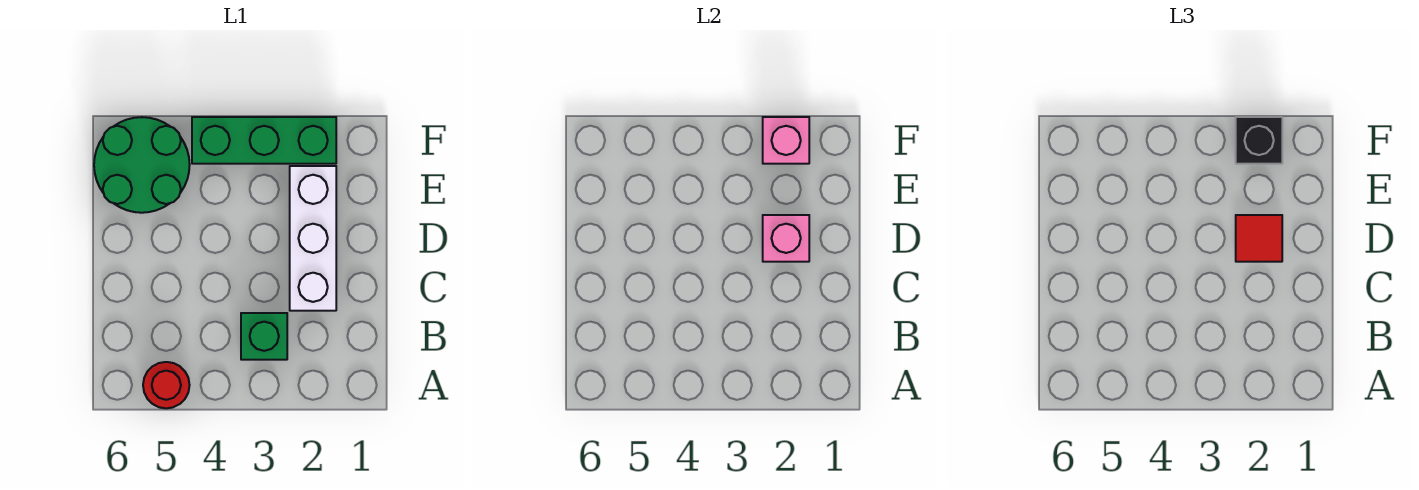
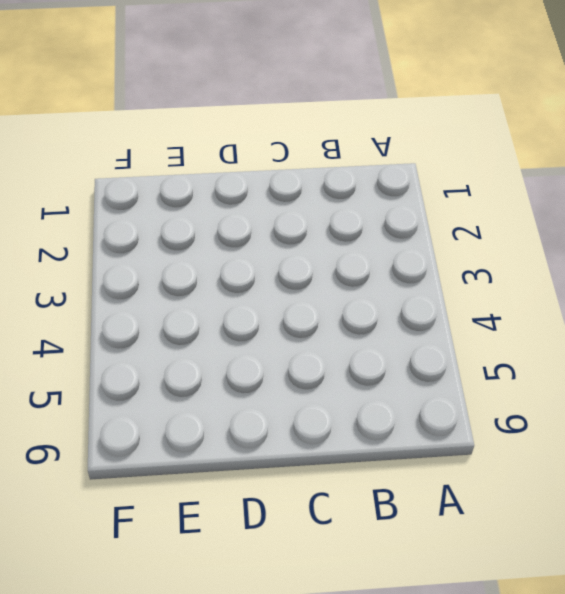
none -> red round brick A5 level 1
none -> green brick B3 level 1

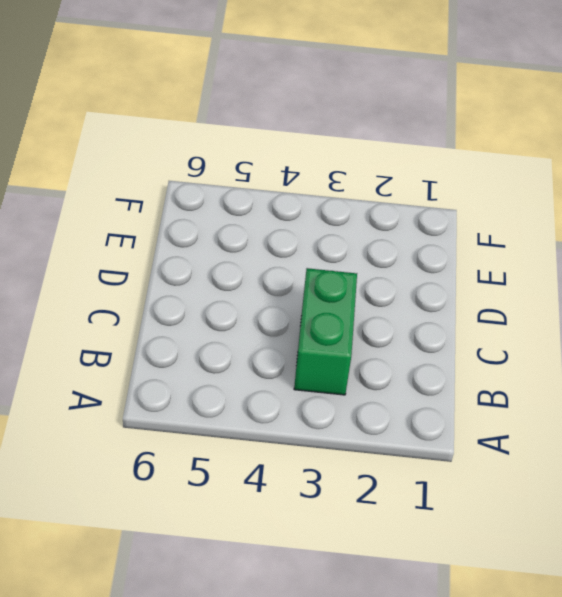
green brick B3:C3 level 1 -> green brick B3 level 1
none -> red round brick A5 level 1
none -> white brick C2:E2 level 1

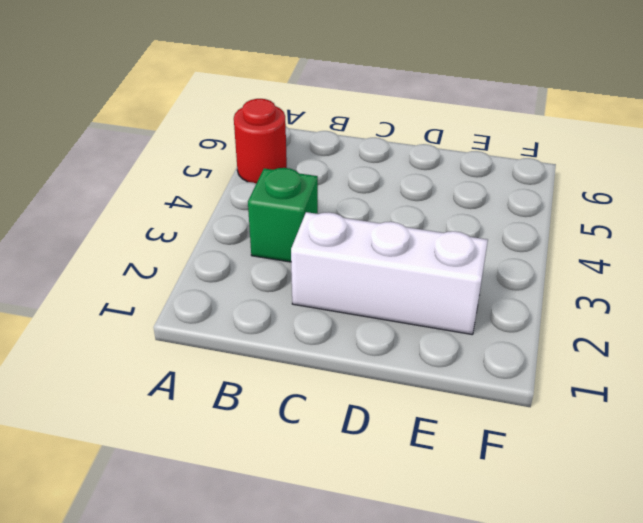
none -> green round brick E5:F6 level 1
none -> green brick F2:F4 level 1

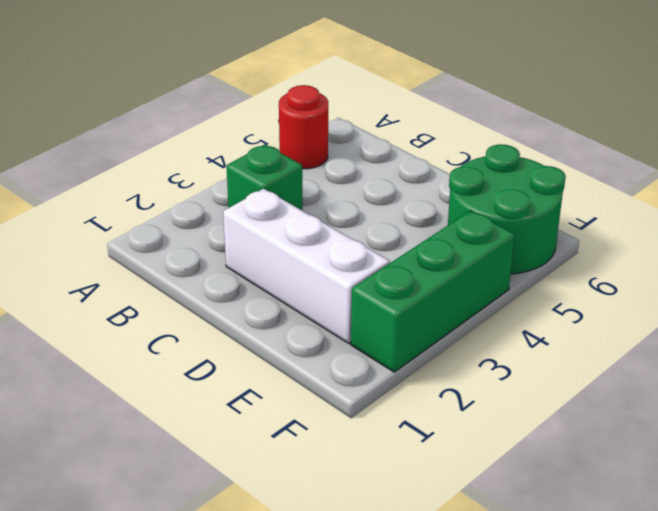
none -> pink brick D2 level 2
none -> pink brick F2 level 2

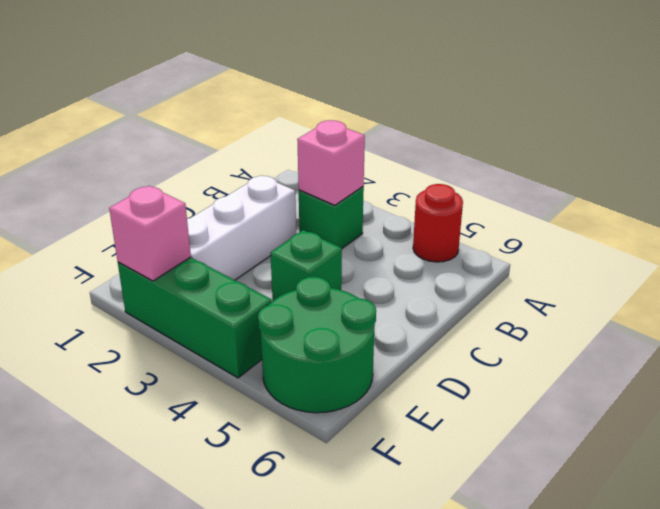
pink brick B3 level 2 -> pink brick D2 level 2
green brick D4 level 1 -> none
none -> red tile D2 level 3
none -> black brick F2 level 3

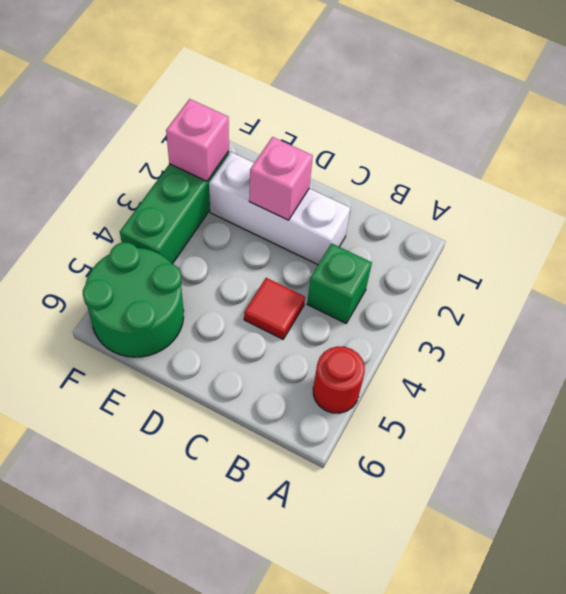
red tile C4 level 1 -> red tile D2 level 3
none -> black brick F2 level 3

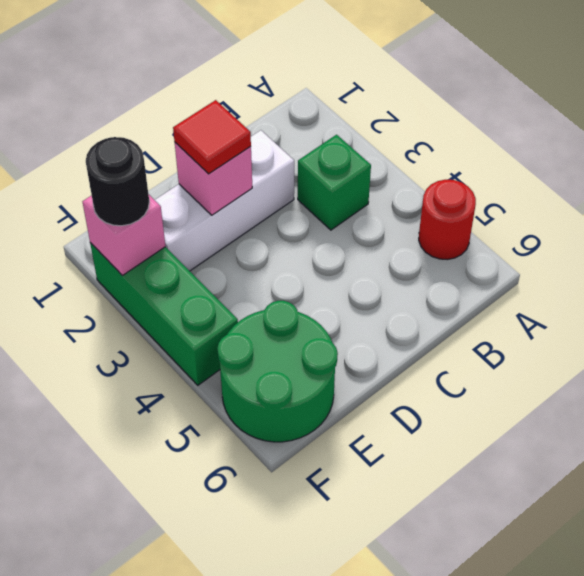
black round brick F2 level 3 -> black brick F2 level 3

